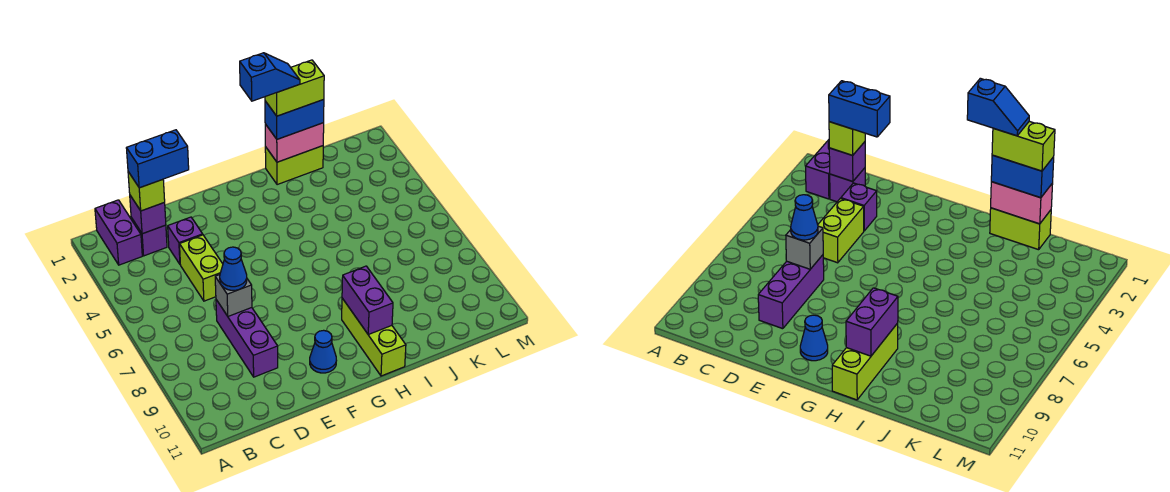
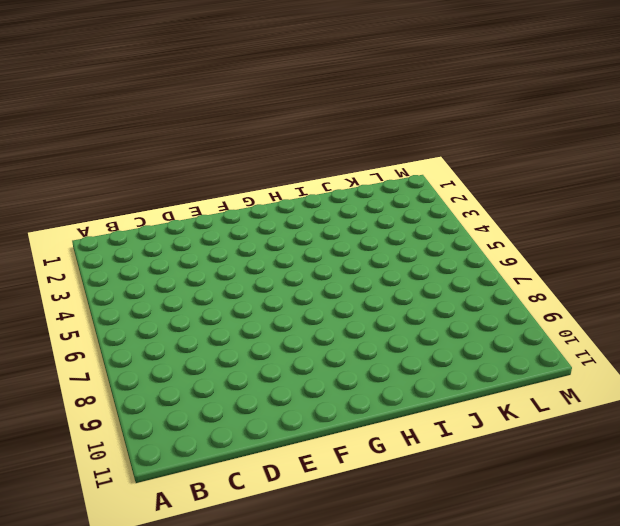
none -> purple brick B1:B2 level 1
none -> purple brick C2 level 1
none -> purple brick D3 level 1

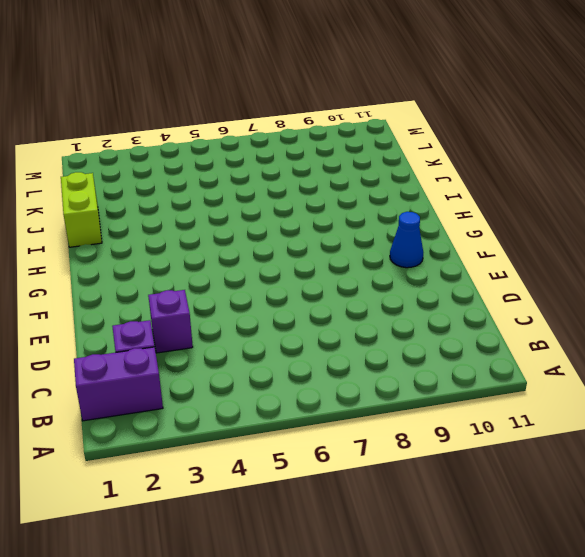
none -> lime brick D4:D5 level 1
none -> purple brick D7:D9 level 1
none -> lime brick H9:H11 level 1

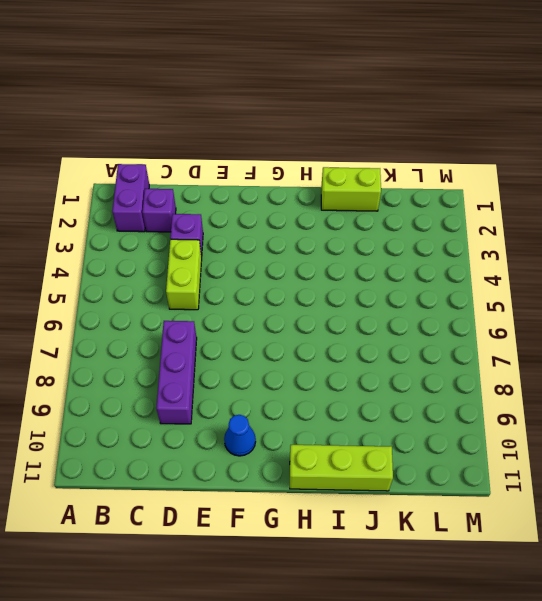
lime brick H11:J11 level 1 -> lime brick H9:H11 level 1
none -> purple brick C2 level 2
none -> grey brick D7 level 2
none -> purple brick H9:H10 level 2

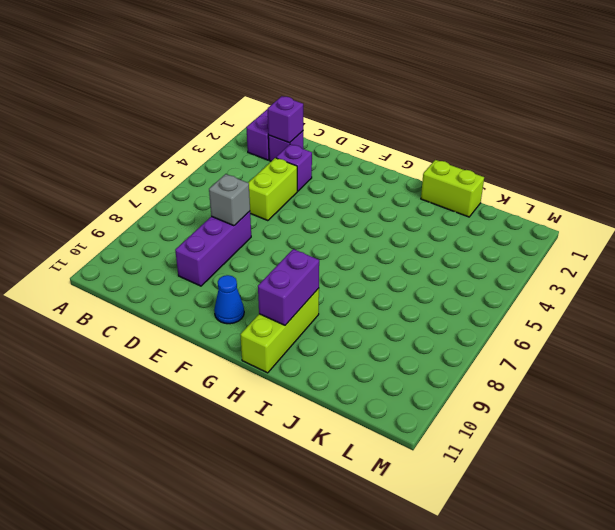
none -> pink brick I1:J1 level 2
none -> lime brick C2 level 3
none -> blue cone D7 level 3

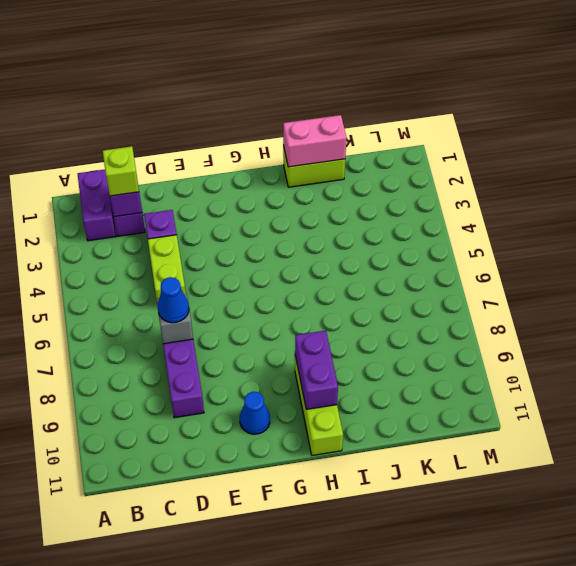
none -> blue brick I1:J1 level 3
none -> blue brick C2:D2 level 4
none -> lime brick I1:J1 level 4

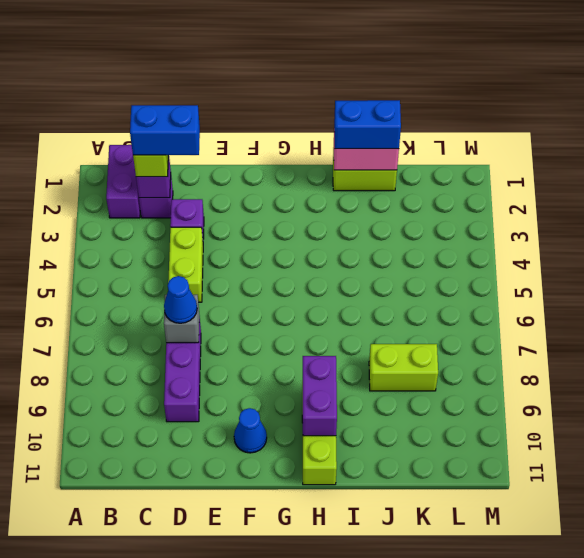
lime brick J8:K8 level 1 -> lime brick I1:J1 level 4
none -> blue slope H1:I1 level 5 top H

